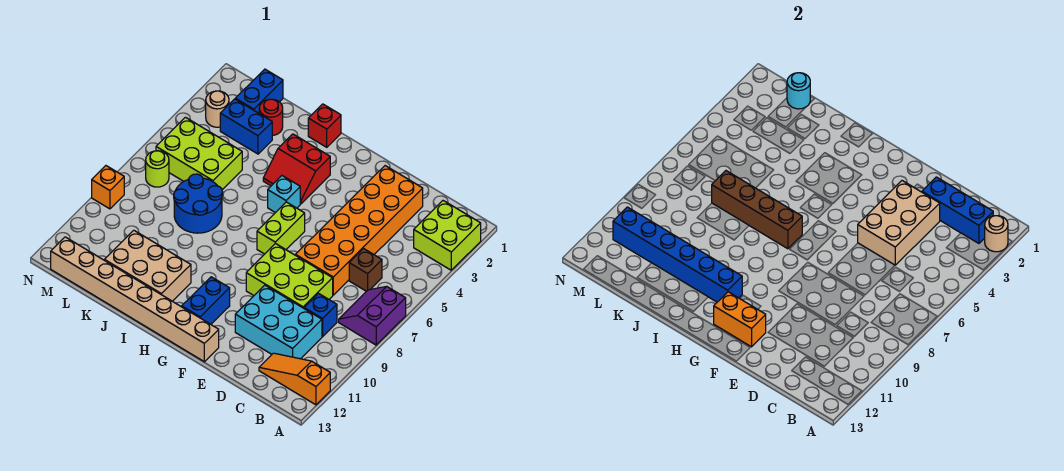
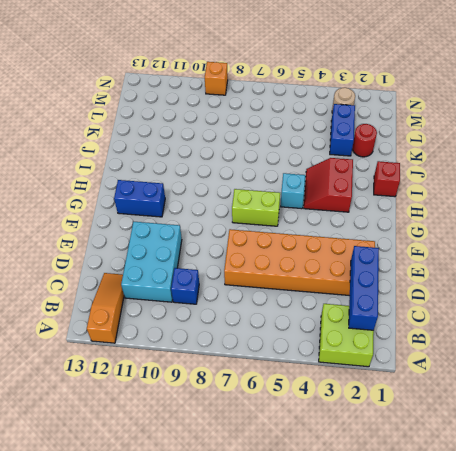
none -> purple slope A7:B8 level 1 top A
none -> brown brick C6 level 1
none -> lime brick D8:F9 level 1
none -> tan brick F13:M13 level 1

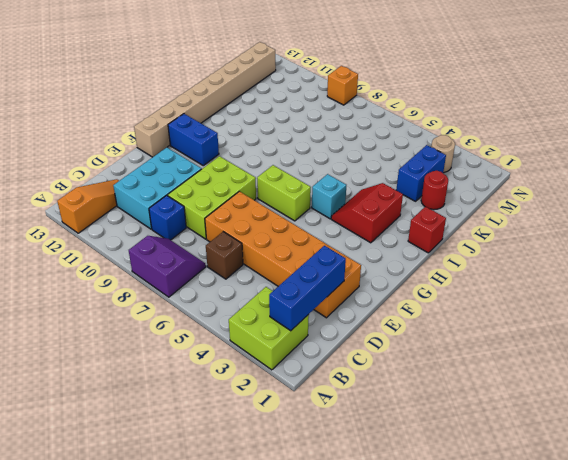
none -> tan brick I11:K12 level 1
none -> blue round brick J7:K8 level 1
none -> lime brick K5:M6 level 1
none -> blue brick L1:L2 level 1

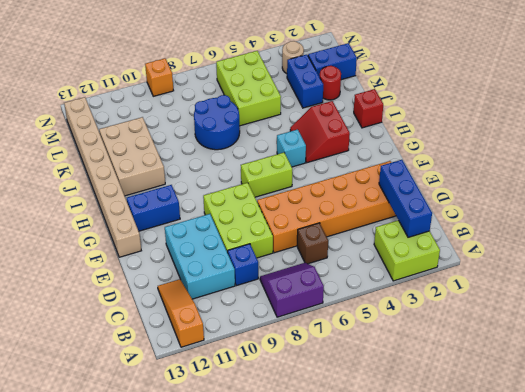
none -> lime round brick M7 level 1
none -> tan round brick A2 level 2
none -> tan brick D3:E5 level 2
none -> orange brick F12:G12 level 2

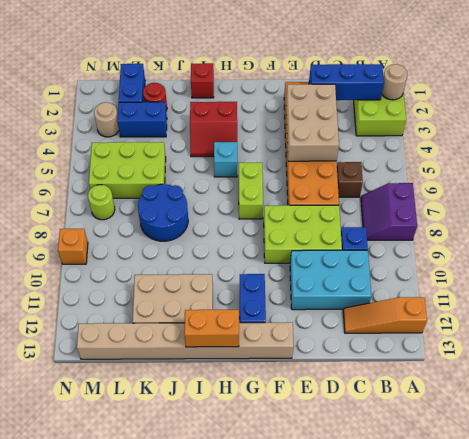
orange brick H13:I13 level 2 -> orange brick F12:G12 level 2
none -> brown brick H7:K7 level 2
none -> blue brick H11:M11 level 2
none -> cyan round brick L1 level 2

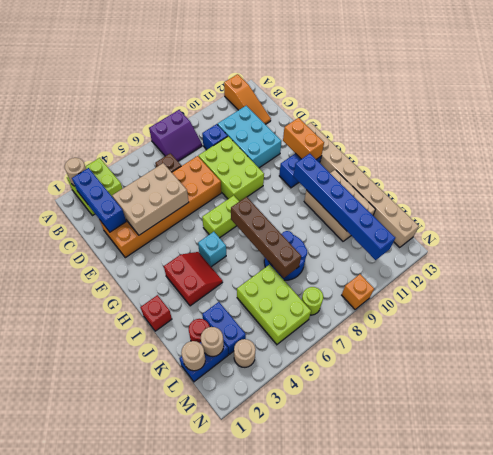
tan round brick L1 level 2 -> cyan round brick L1 level 2
tan round brick L2 level 2 -> none

